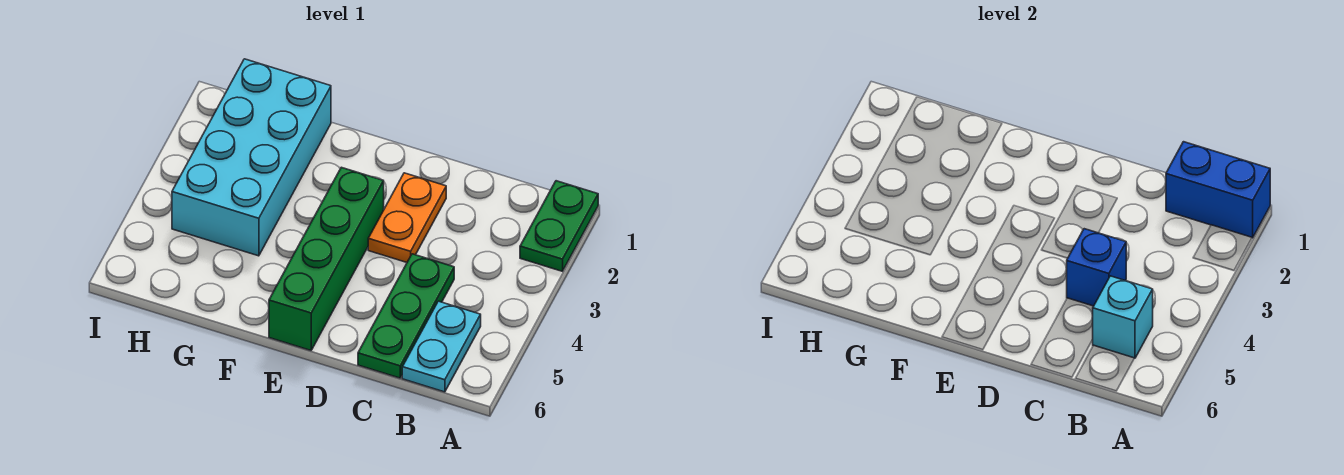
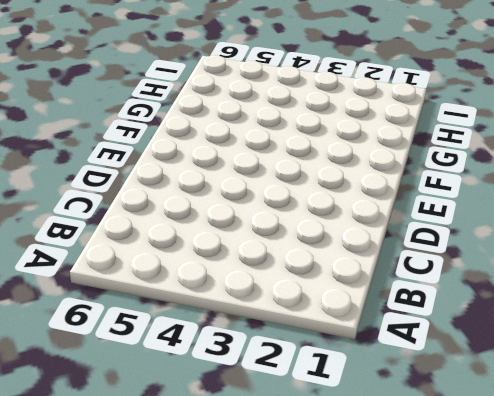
none -> green plate A1:A2 level 1
none -> cyan plate B5:B6 level 1

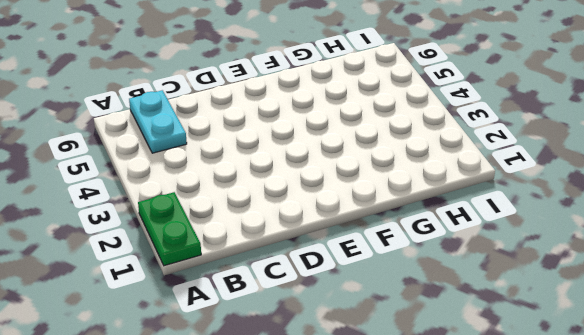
none -> green plate C4:C6 level 1
none -> orange plate D2:D3 level 1

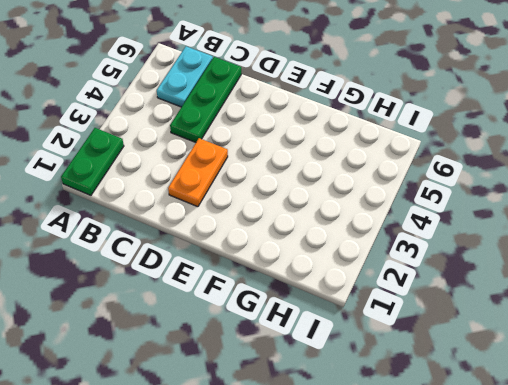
none -> green brick E3:E6 level 1
none -> cyan brick G1:H4 level 1

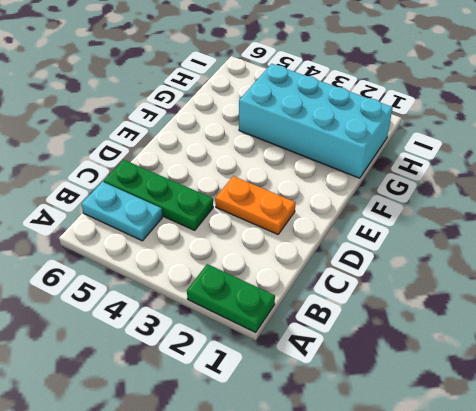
none -> green brick E3:E6 level 1
none -> blue brick A1:B1 level 2

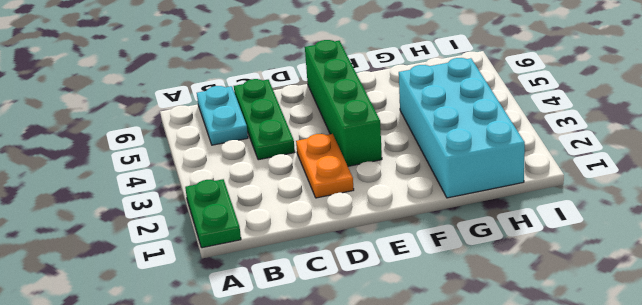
none -> blue brick A1:B1 level 2
none -> cyan brick B5 level 2

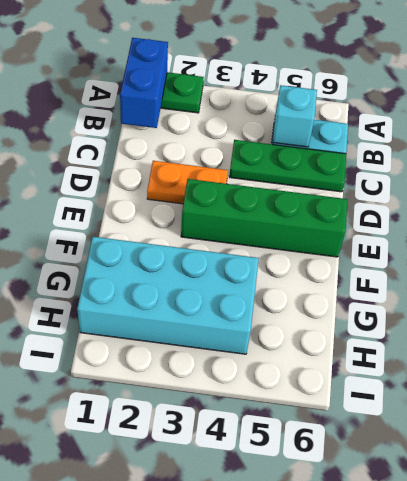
none -> blue brick C4 level 2

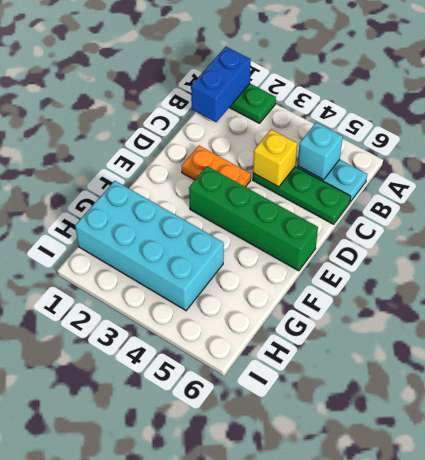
yellow brick C4 level 2 -> blue brick C4 level 2

